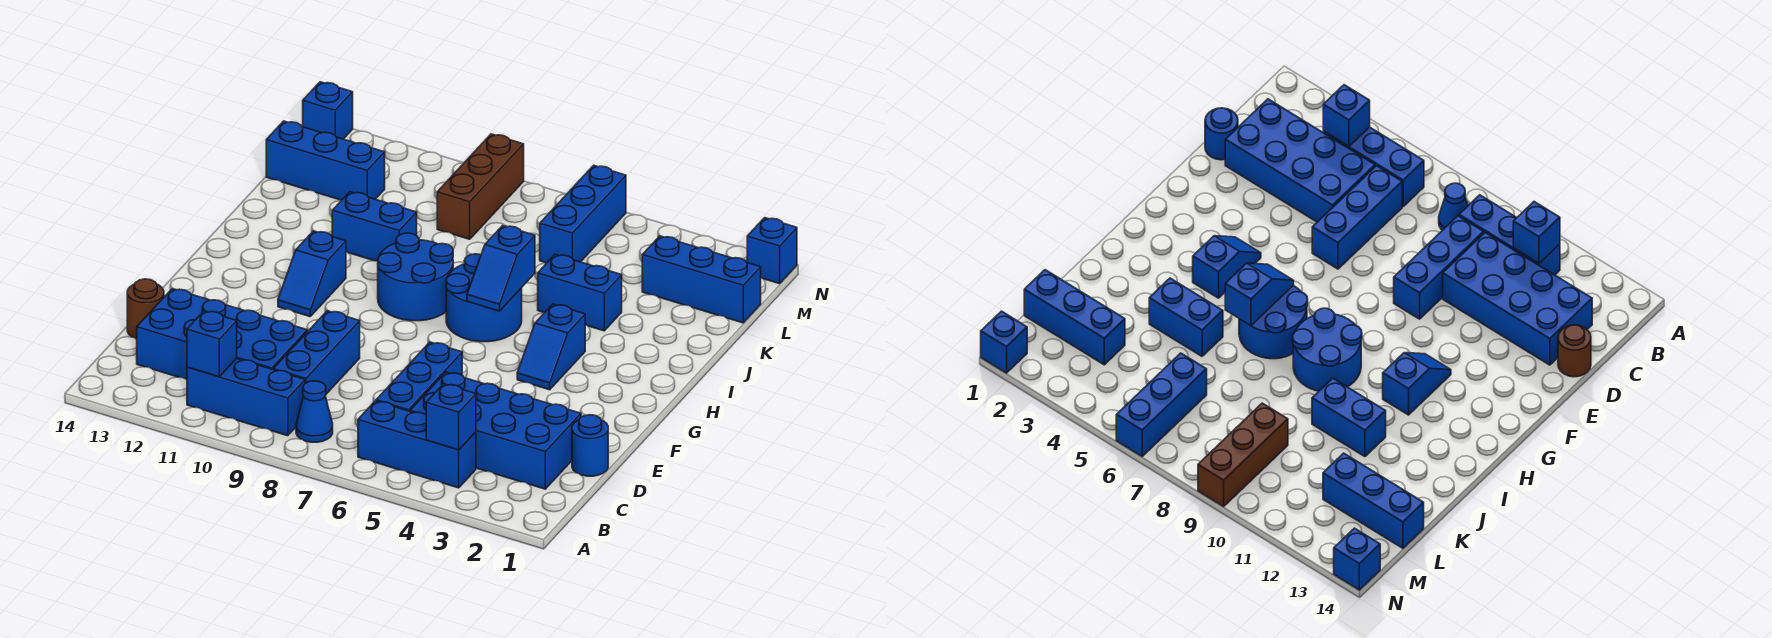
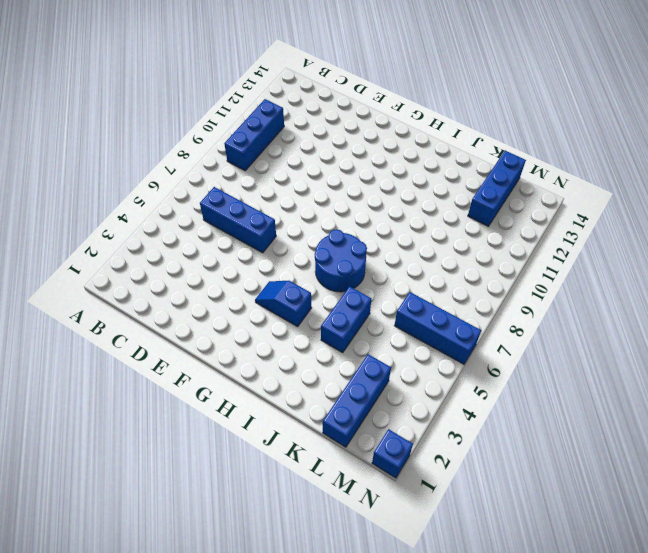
none -> blue brick B4:B6 level 1
none -> blue cone B8 level 1
none -> blue brick C2:D5 level 1

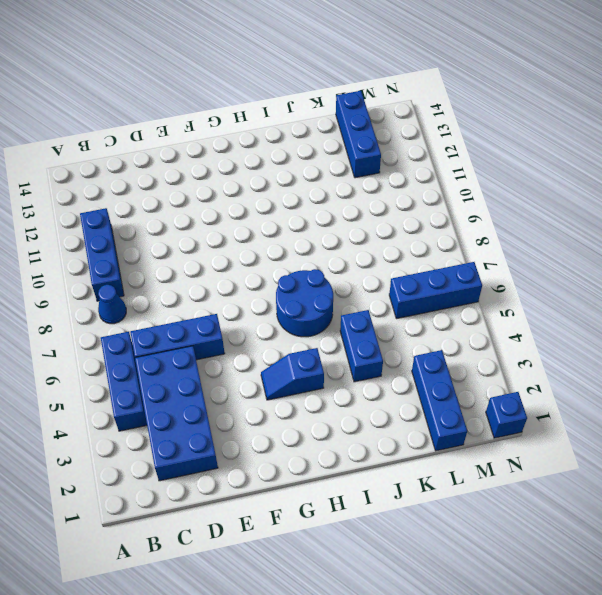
none -> blue brick C9:E9 level 1
none -> blue brick C10:D13 level 1
none -> blue round brick D1 level 1

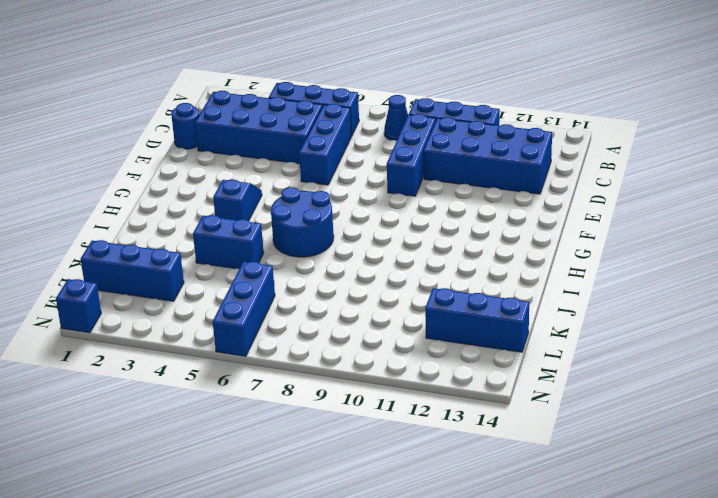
none -> brown round brick D14 level 1
none -> blue slope G11:H11 level 1 top H
none -> blue round brick H8:I9 level 1

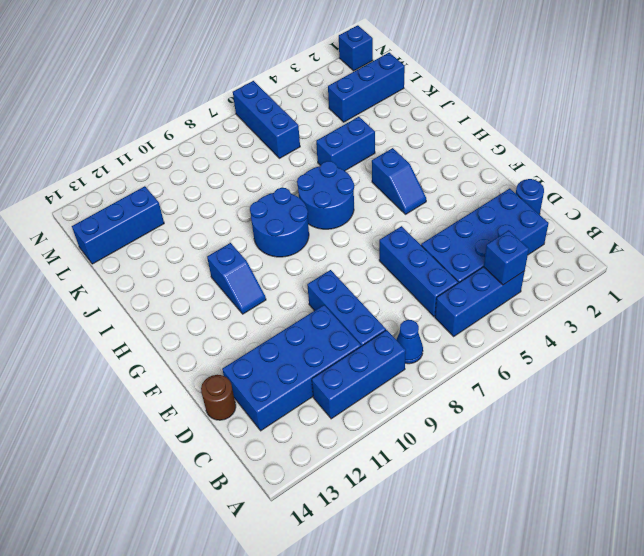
none -> blue brick J10:J11 level 1
none -> brown brick L9:N9 level 1
none -> blue brick N14 level 1

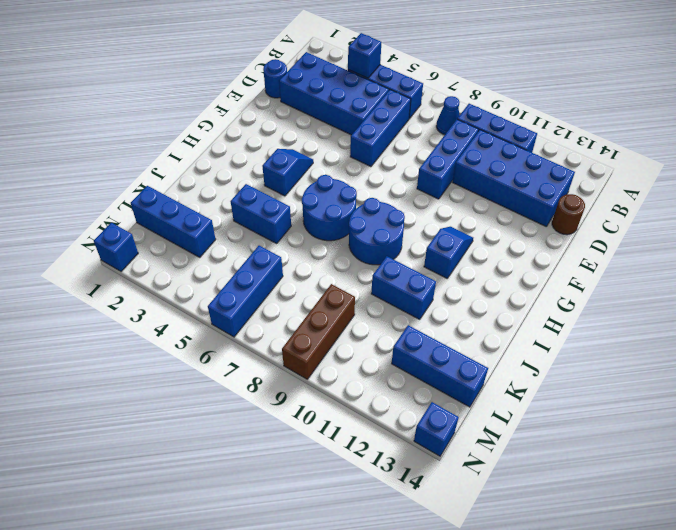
none -> blue brick B11 level 2
none -> blue slope H6:I6 level 2 top I

